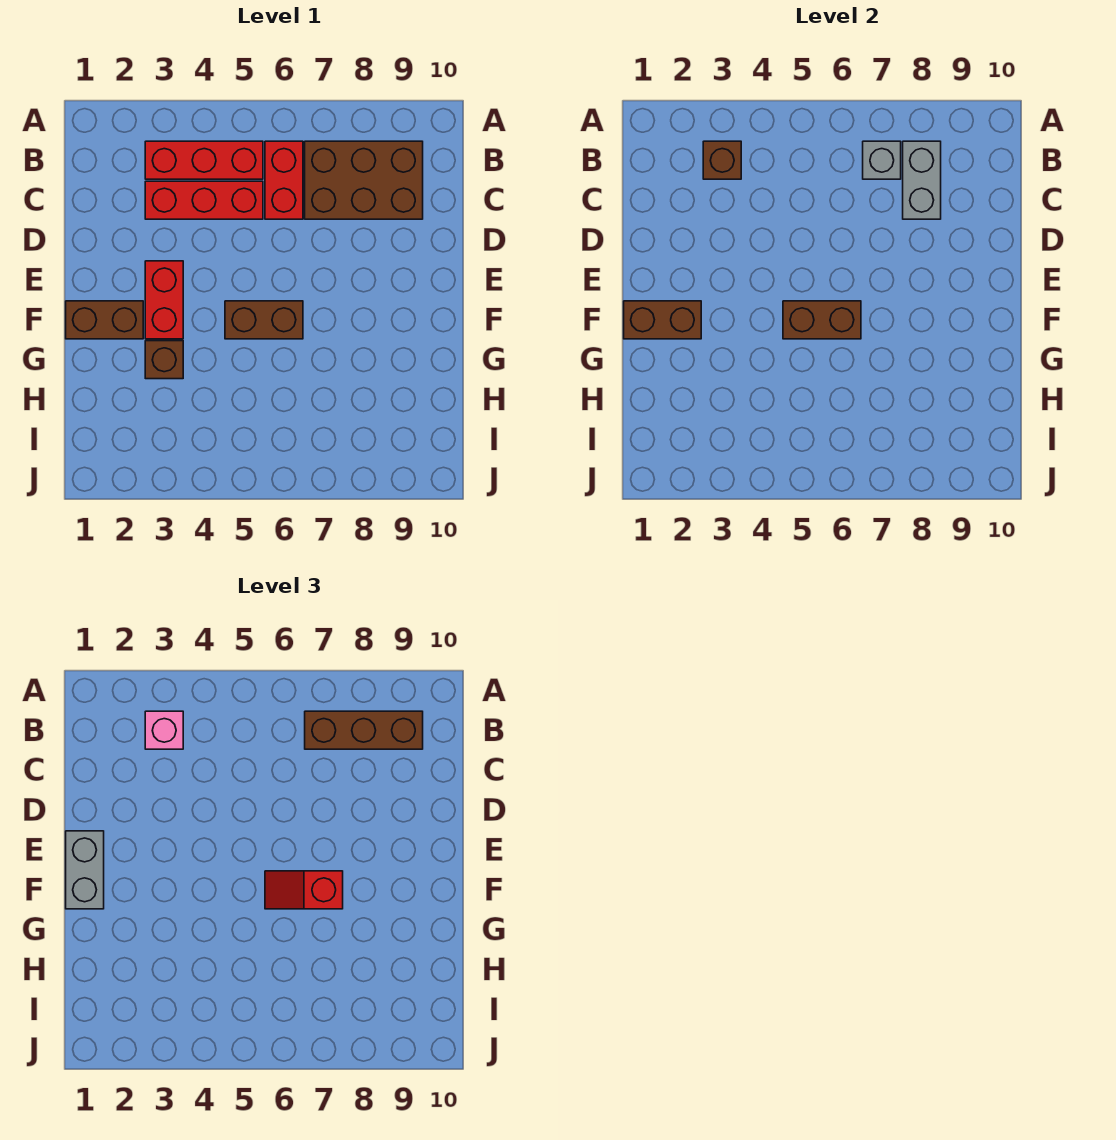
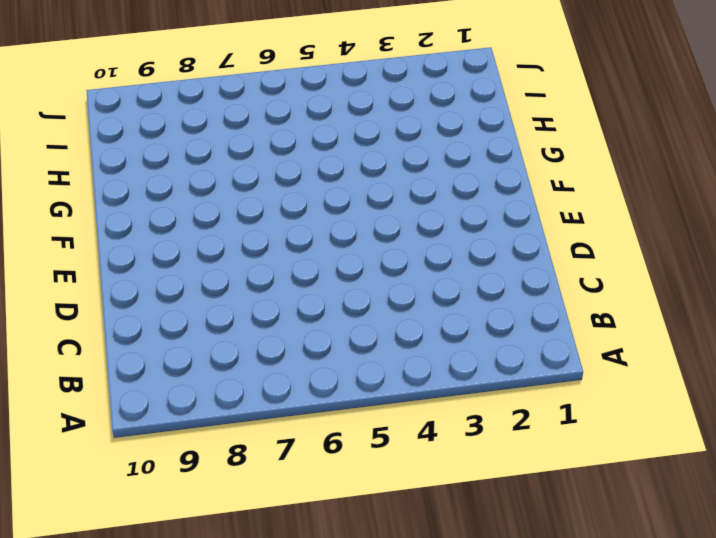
none -> red brick B3:B5 level 1
none -> red brick B6:C6 level 1
none -> brown brick B7:C9 level 1

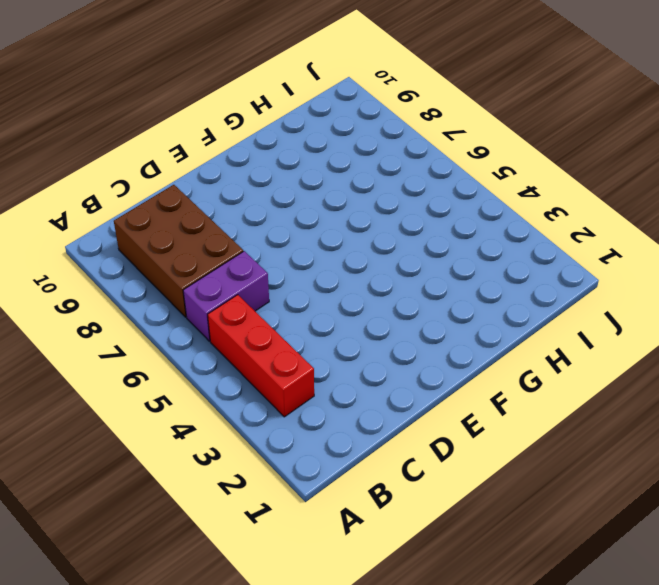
purple brick B6:C6 level 1 -> red brick B6:C6 level 1
none -> red brick C3:C5 level 1
none -> red brick E3:F3 level 1
none -> brown brick F1:F2 level 1

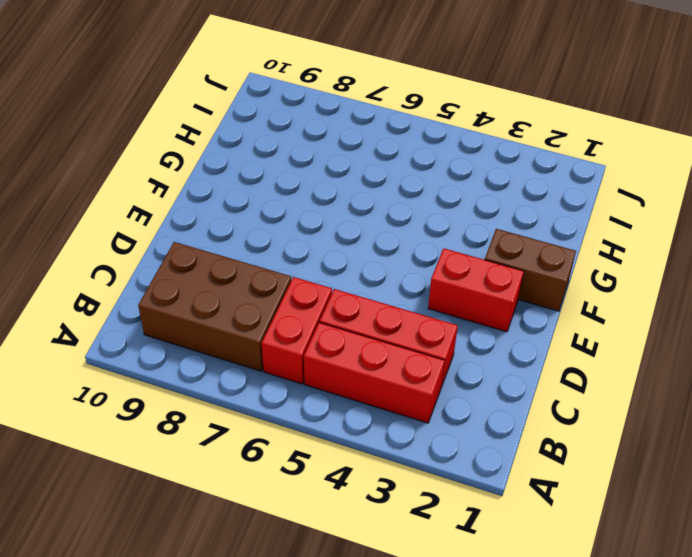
red brick E2:E3 level 1 -> red brick E3:F3 level 1
none -> brown brick F5:F6 level 1
none -> brown brick G3 level 1
none -> brown brick B3 level 2

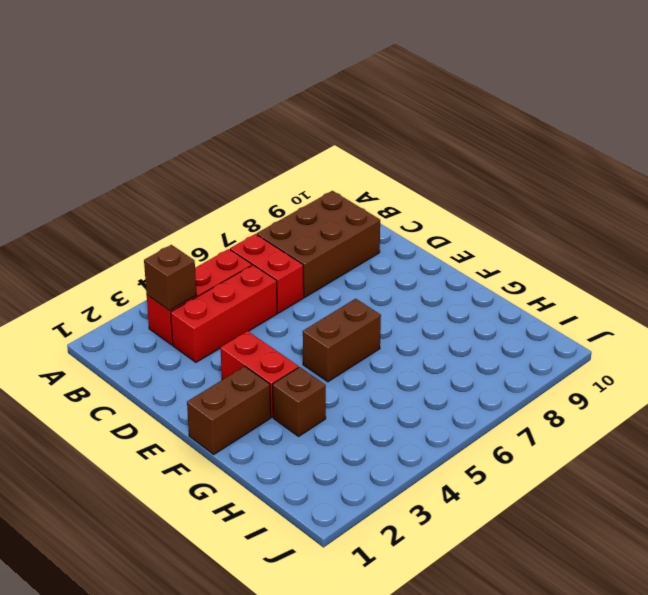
none -> grey brick B7 level 2
none -> grey brick B8:C8 level 2
none -> brown brick F1:F2 level 2

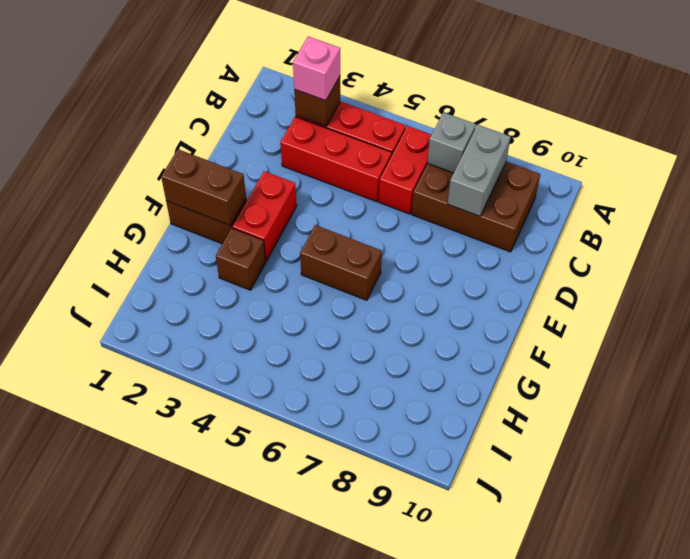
none -> brown brick F5:F6 level 2
none -> brown brick B7:B9 level 3
none -> grey brick E1:F1 level 3

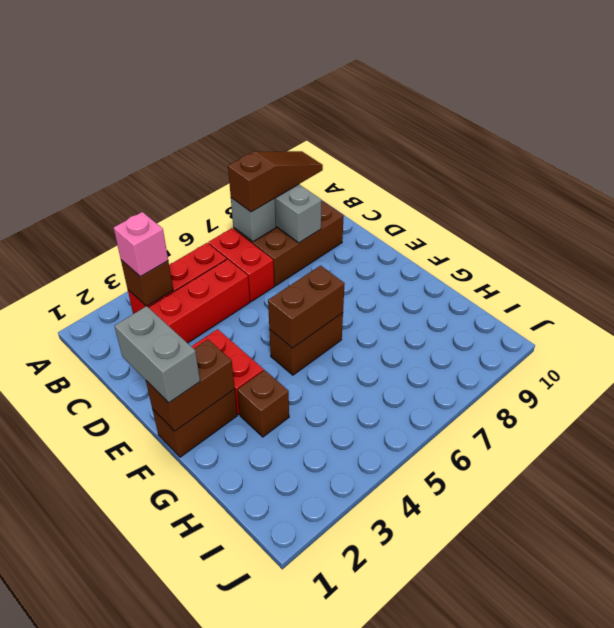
brown slope B7:B9 level 3 top 7 -> brown brick B7:B9 level 3
none -> red slope F6:F7 level 3 top 7

